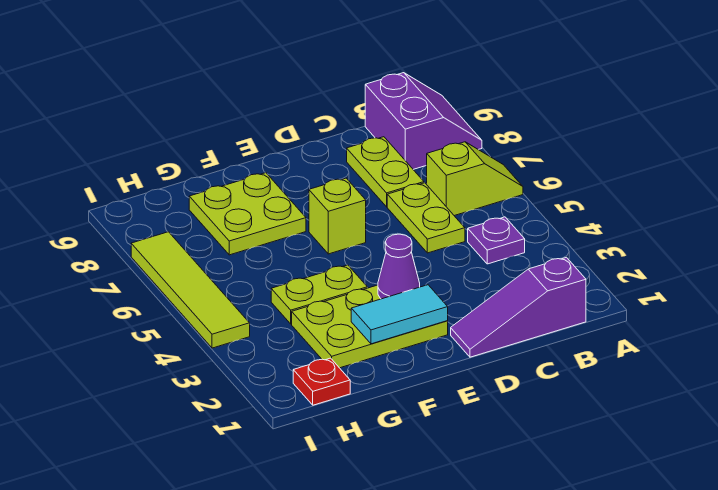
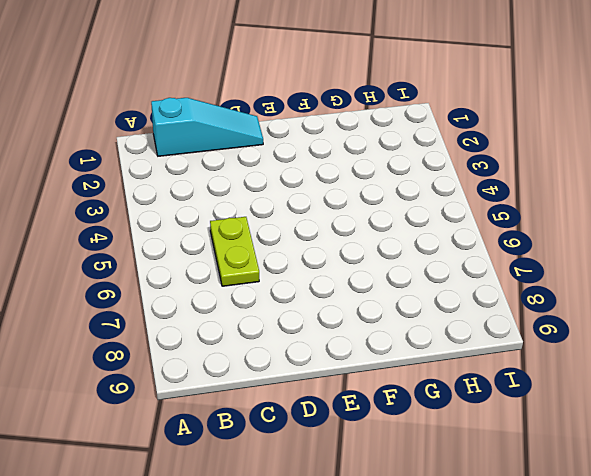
cyan slope B1:D1 level 1 top B -> purple slope B1:D1 level 1 top B
none -> lime slope A6:B6 level 1 top B
none -> purple slope A8:B9 level 1 top B
none -> purple plate B4 level 1

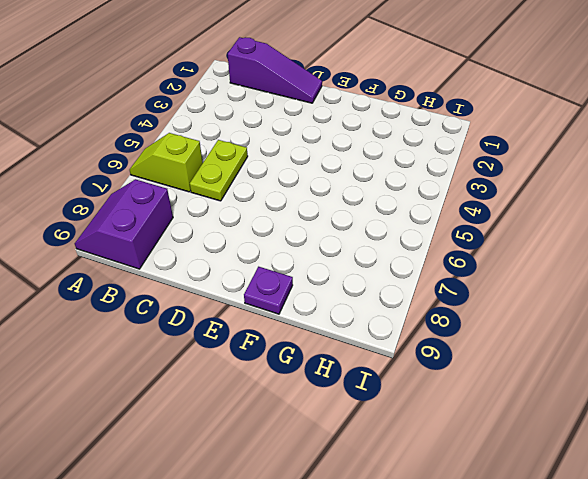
purple plate F9 level 1 -> purple plate B4 level 1
none -> lime plate C7:C8 level 1
none -> lime plate E2:G3 level 1
none -> lime brick E6 level 1

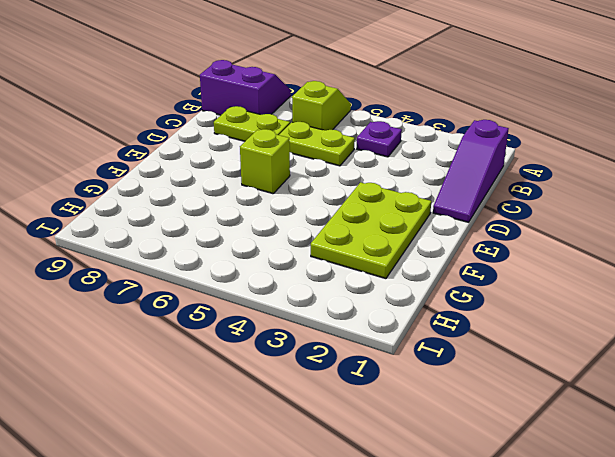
none -> lime plate F4:G4 level 1
none -> lime plate F7:G8 level 1
none -> red plate H1 level 1

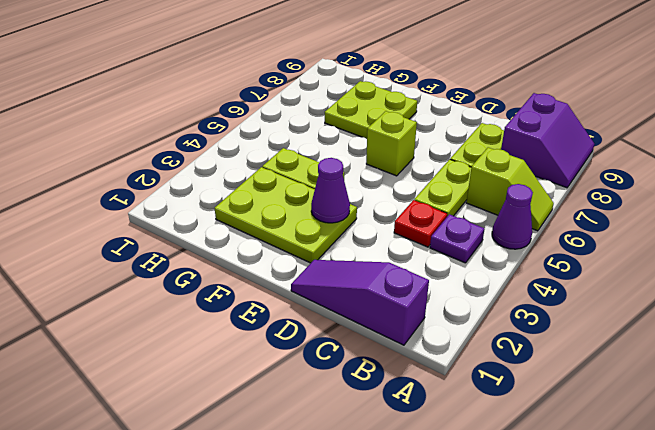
purple cone A5 level 1 -> none
red plate C4 level 1 -> red plate H1 level 1
none -> lime tile I4:I7 level 1
none -> cyan tile E2:F2 level 2

